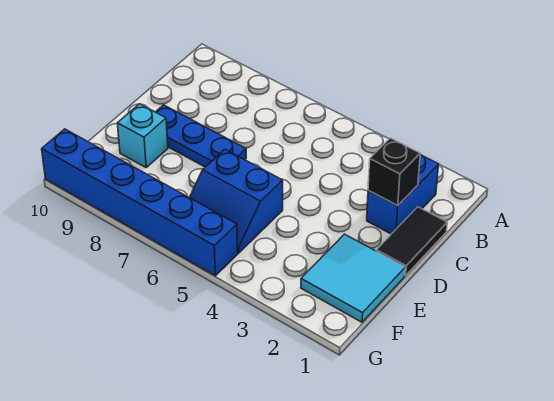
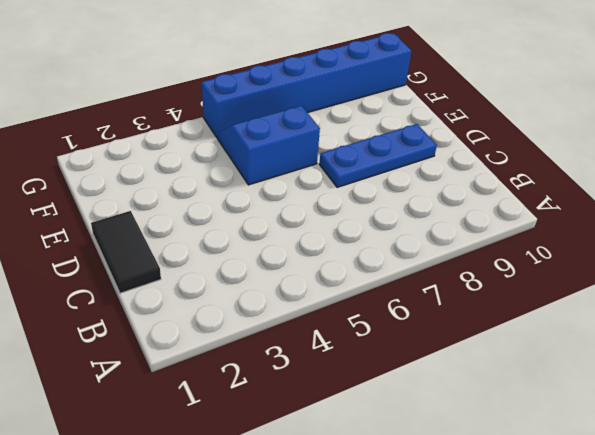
none -> blue brick B2:C2 level 1
none -> cyan tile E1:F2 level 1

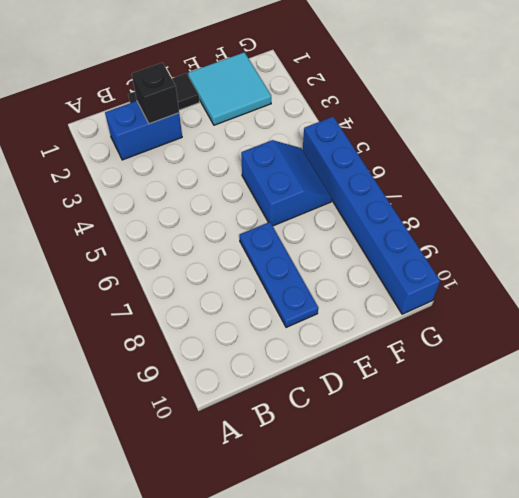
none -> cyan brick E9 level 1

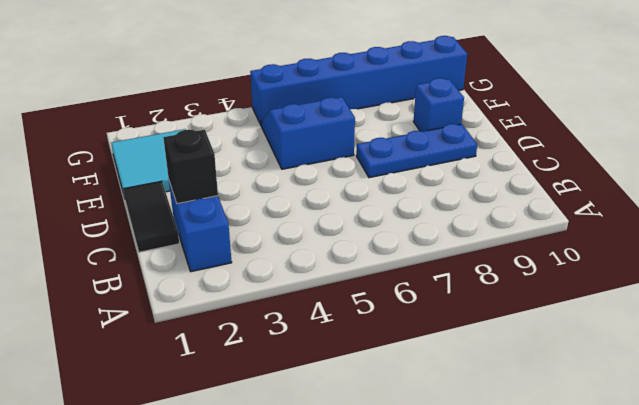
blue brick E9 level 1 -> cyan brick E9 level 1

